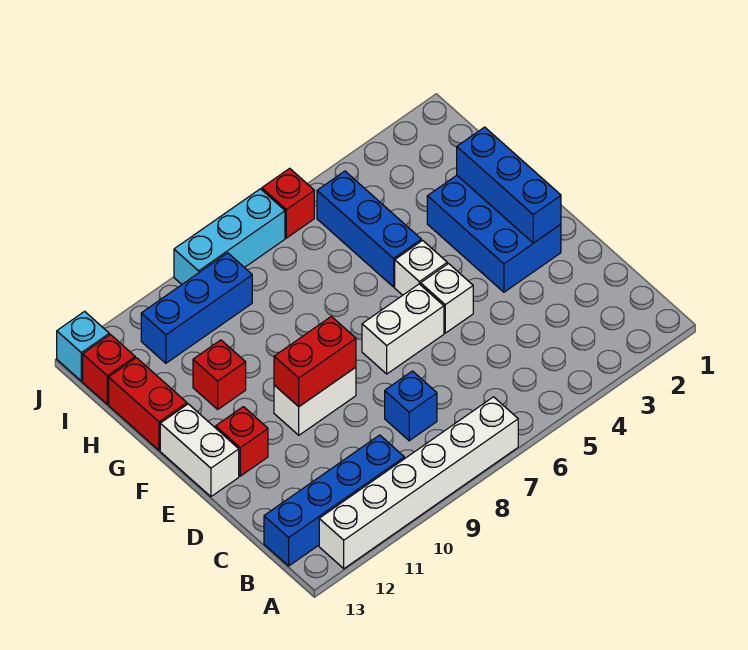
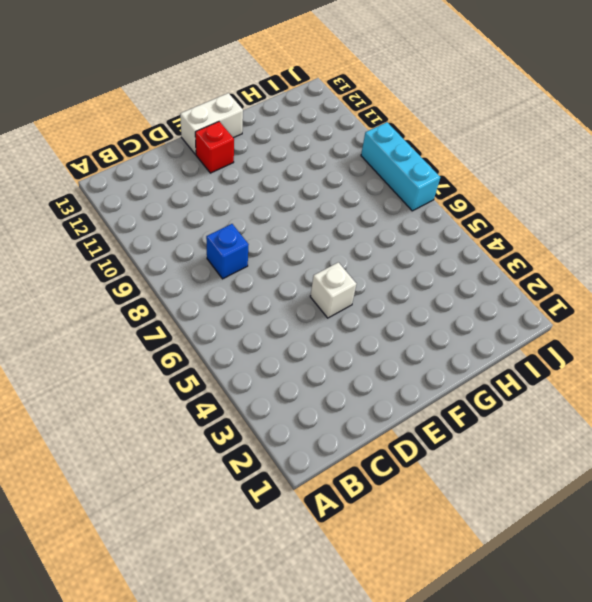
none -> white brick A7:A12 level 1
none -> blue brick B10:B13 level 1
none -> blue brick E2:G3 level 1

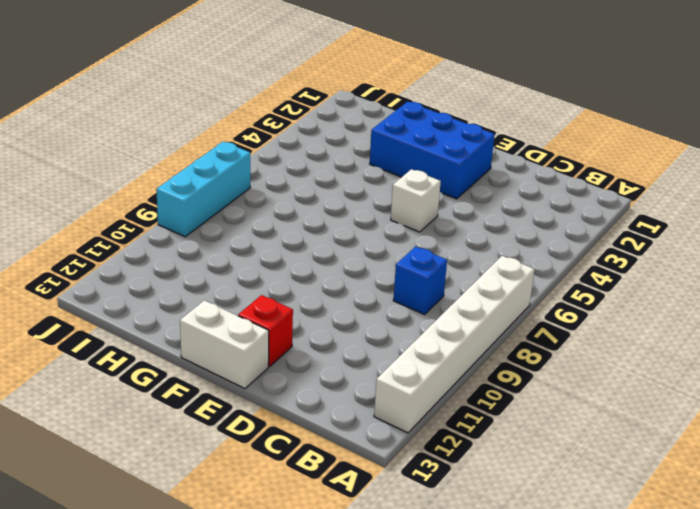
none -> blue brick B10:B13 level 1
none -> white brick E6:E7 level 1
none -> white brick E9:E10 level 1

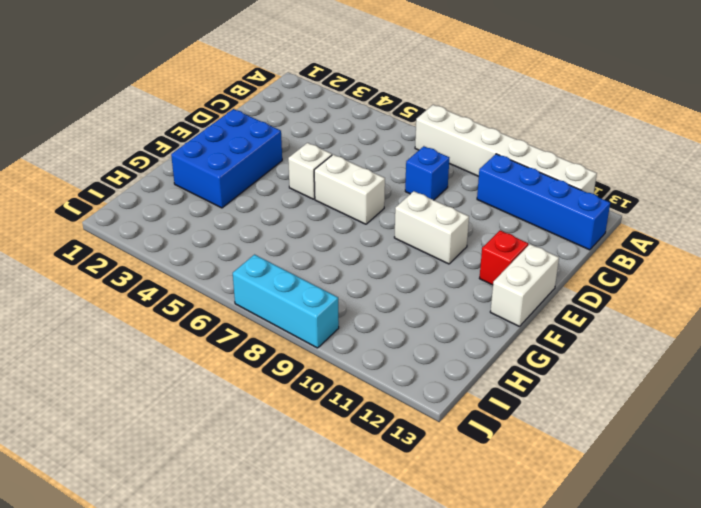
none -> white brick F5 level 1
none -> blue brick G5:I5 level 1
none -> red brick G11 level 1

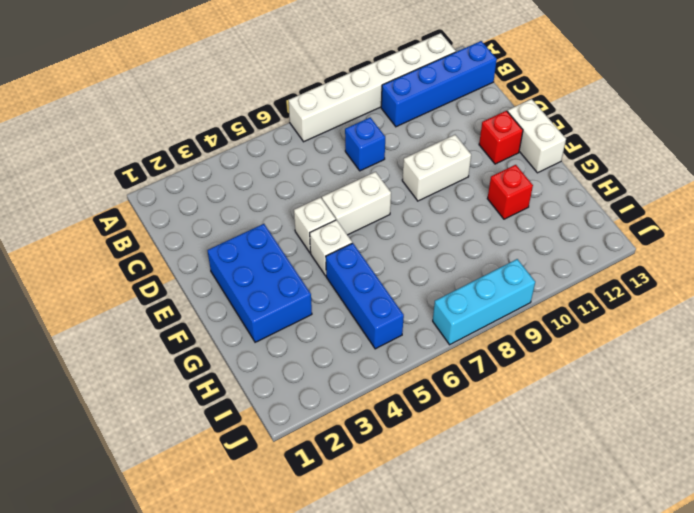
none -> red brick G13:H13 level 1
none -> blue brick I9:I11 level 1
none -> red brick I13 level 1

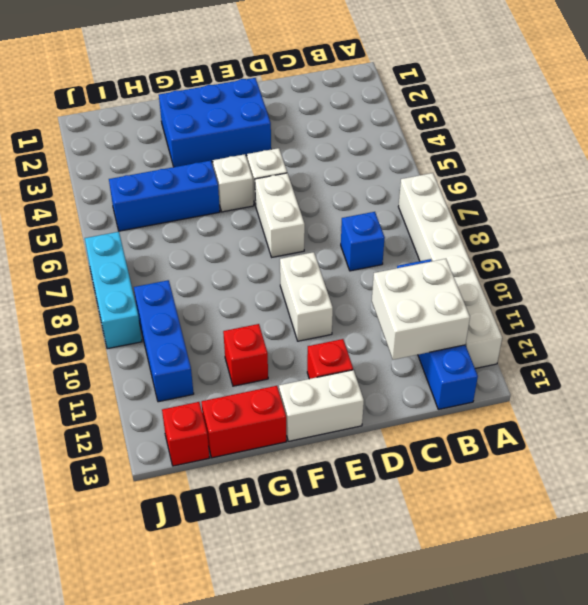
white brick B11:C12 level 2 -> none
none -> red brick J6 level 1
none -> cyan brick J13 level 1
none -> blue brick E2:G2 level 2

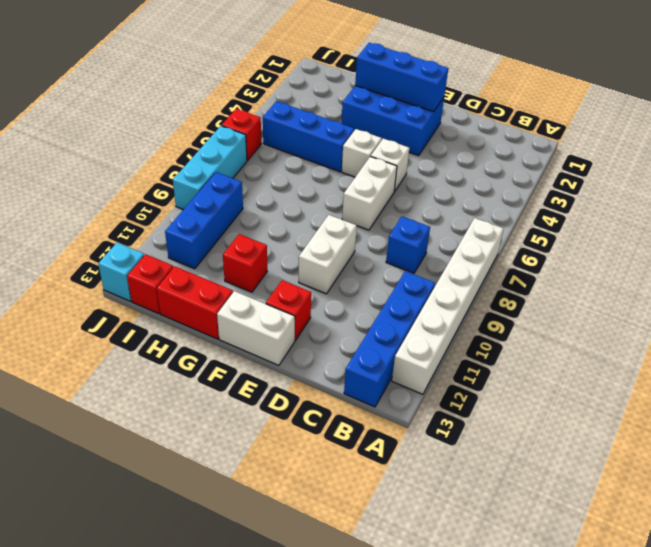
none -> red brick E9:E10 level 2

